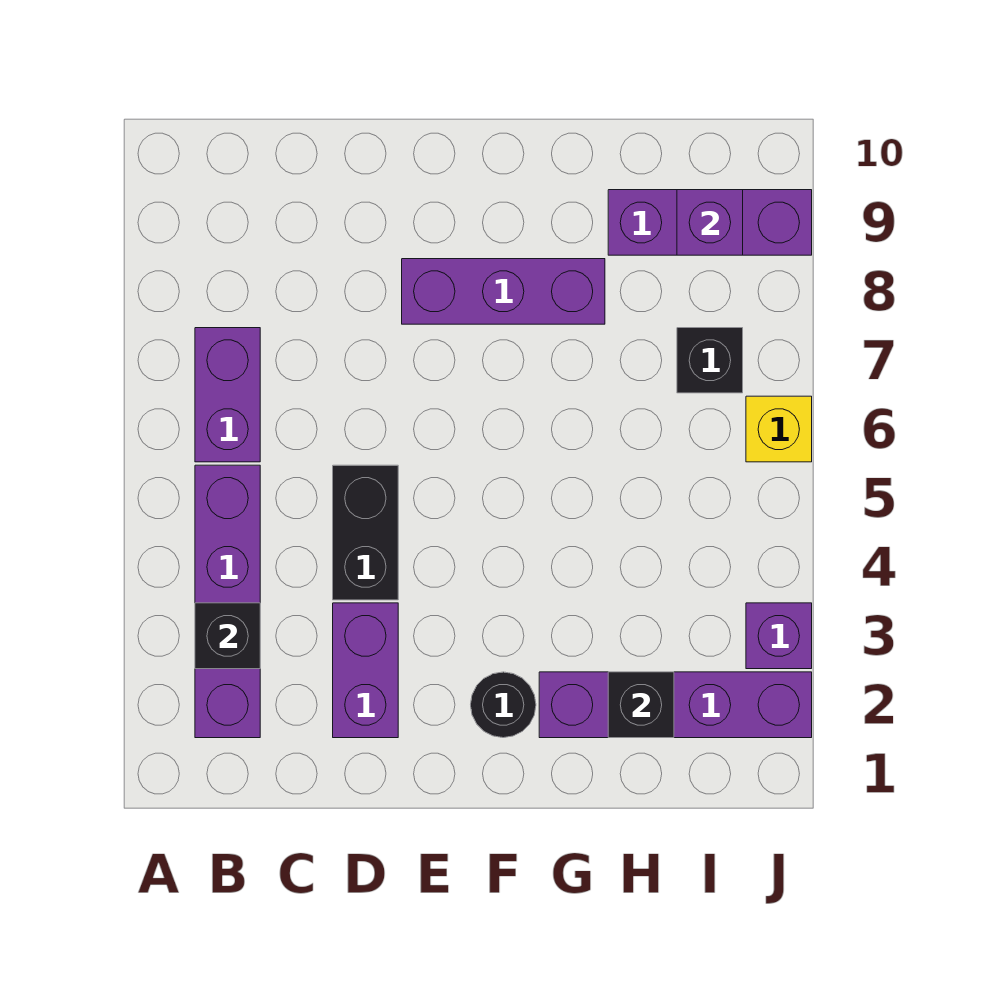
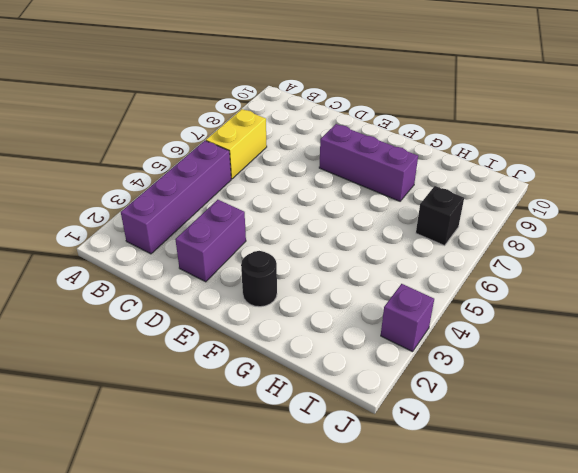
yellow brick B6:B7 level 1 -> purple brick B6:B7 level 1
none -> black brick D4:D5 level 1
none -> purple brick G2:J2 level 1
none -> purple brick H9:J9 level 1

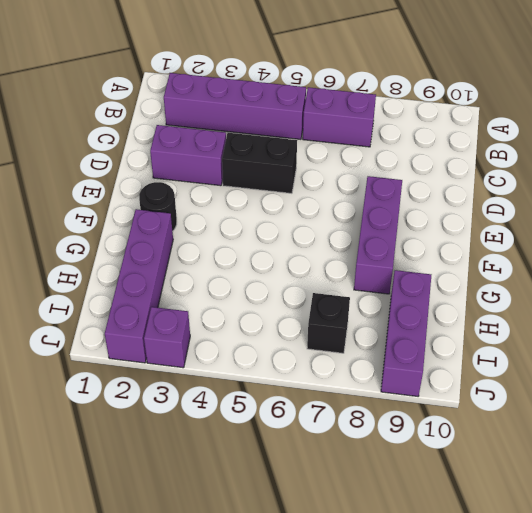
none -> yellow brick J6 level 1
none -> black brick B3 level 2
none -> black brick H2 level 2

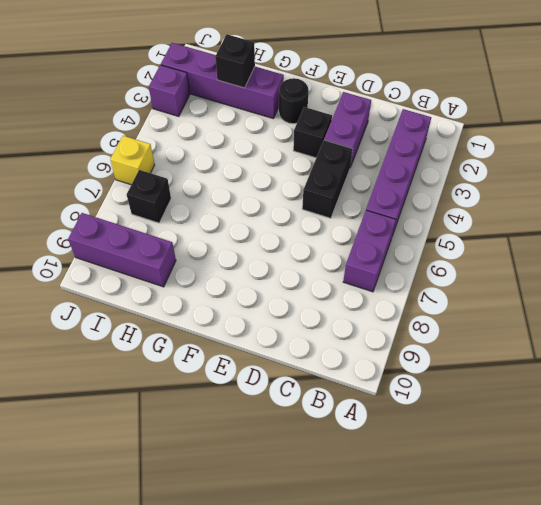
black brick E3 level 1 -> black brick B3 level 2
none -> purple brick E8:G8 level 1
none -> purple brick I9 level 2

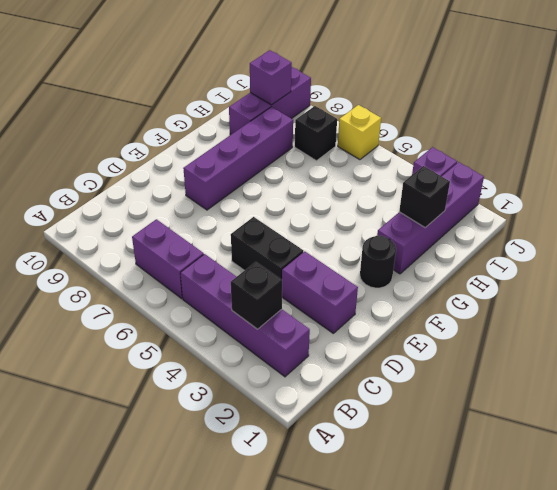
purple brick E8:H8 level 1 -> purple brick E8:G8 level 1

